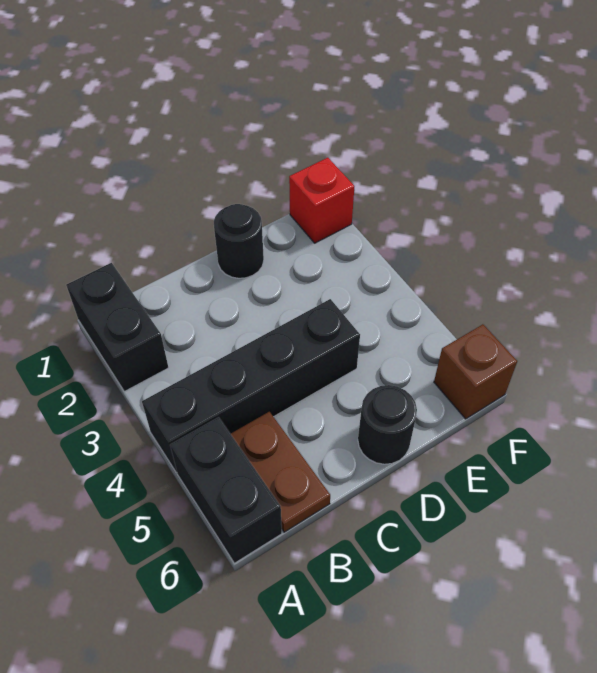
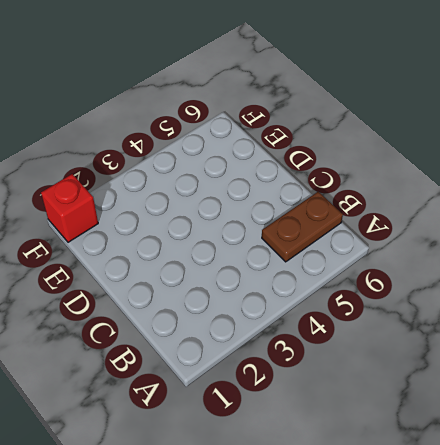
none -> black brick A1:A2 level 1
none -> black brick A4:D4 level 1

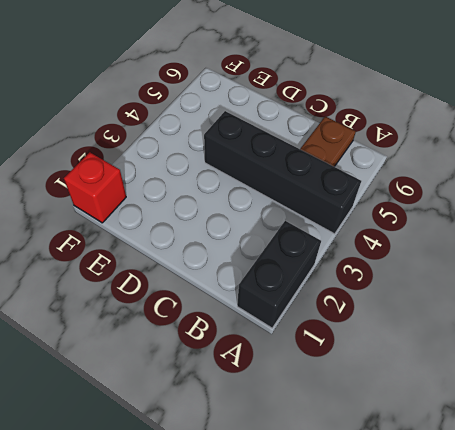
none -> black brick A5:A6 level 1
none -> black round brick D1 level 1

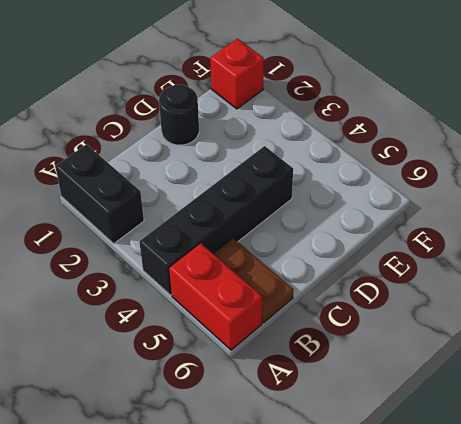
red brick A5:A6 level 1 -> black brick A5:A6 level 1
none -> black round brick D6 level 1
none -> brown brick F6 level 1

